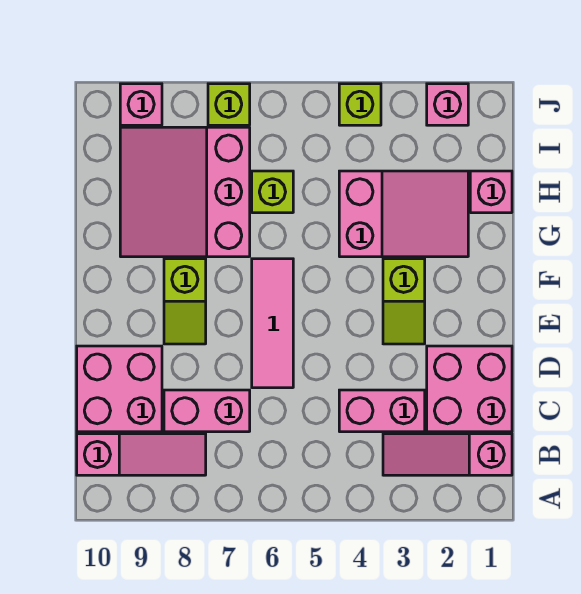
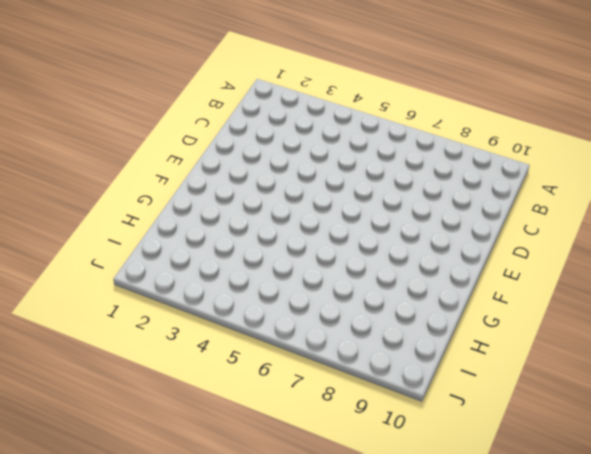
none -> pink slope B1:B3 level 1 top 1
none -> pink slope B8:B10 level 1 top 10
none -> pink brick C1:D2 level 1

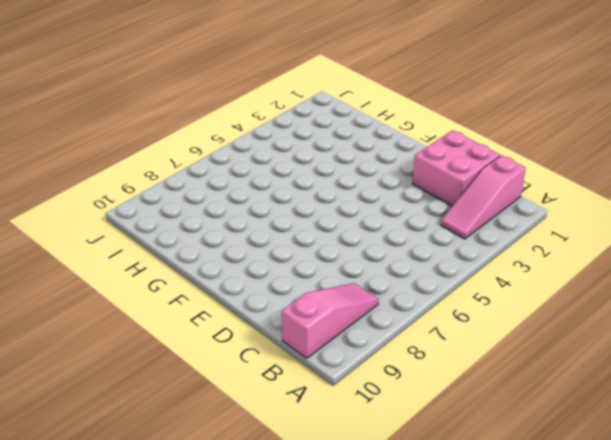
none -> pink brick C3:C4 level 1
none -> pink brick C7:C8 level 1
none -> pink brick C9:D10 level 1

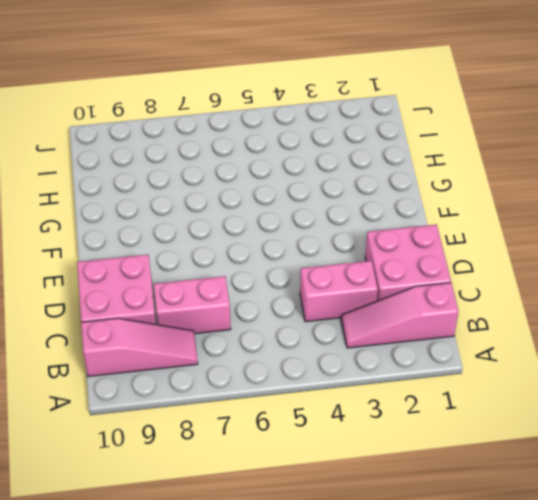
none -> pink tile D6:F6 level 1
none -> lime slope E3:F3 level 1 top F
none -> lime slope E8:F8 level 1 top F

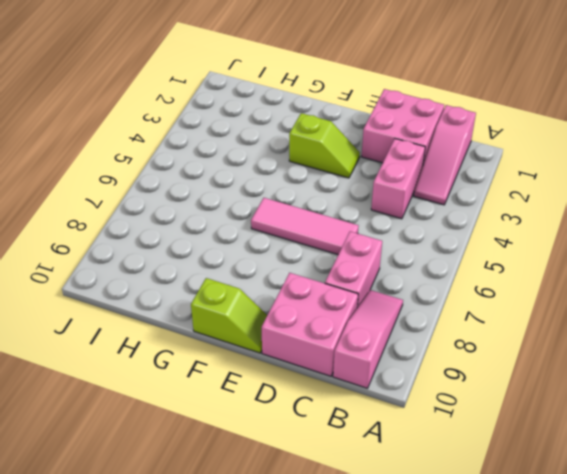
lime slope E10:F10 level 1 top F -> lime slope E8:F8 level 1 top F
none -> pink slope G2:H4 level 1 top 4
none -> pink slope G7:I9 level 1 top 7
none -> pink brick H1 level 1

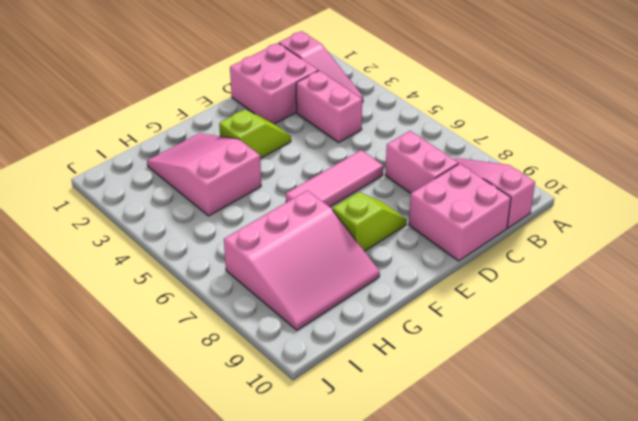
none -> pink brick H1 level 1
none -> lime brick H6 level 1
none -> pink brick J2 level 1

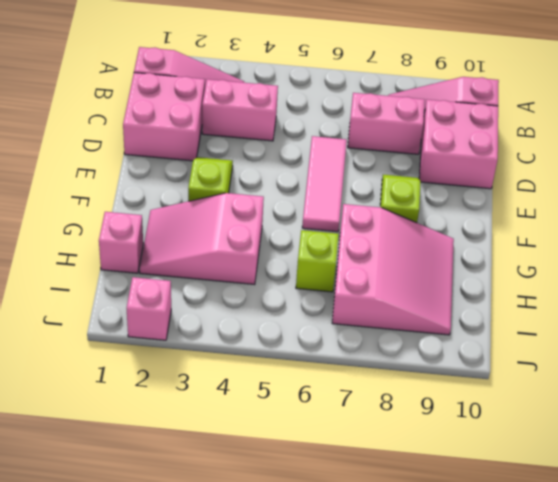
none -> lime brick J4 level 1
none -> lime brick J7 level 1
none -> pink brick J9 level 1

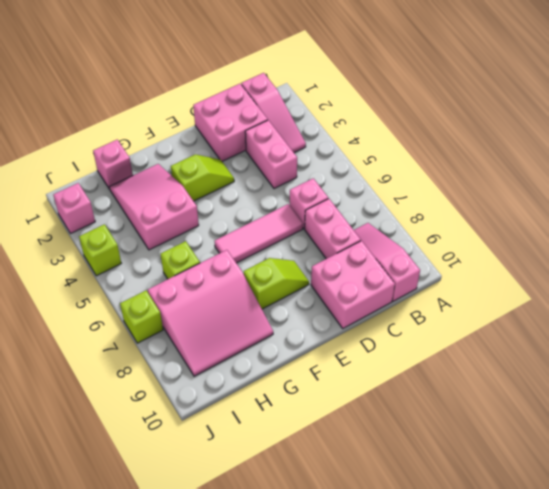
pink brick C6 level 1 -> pink brick J9 level 1

